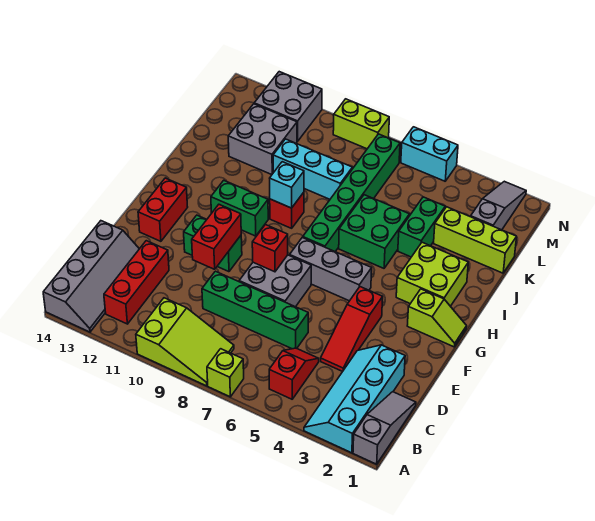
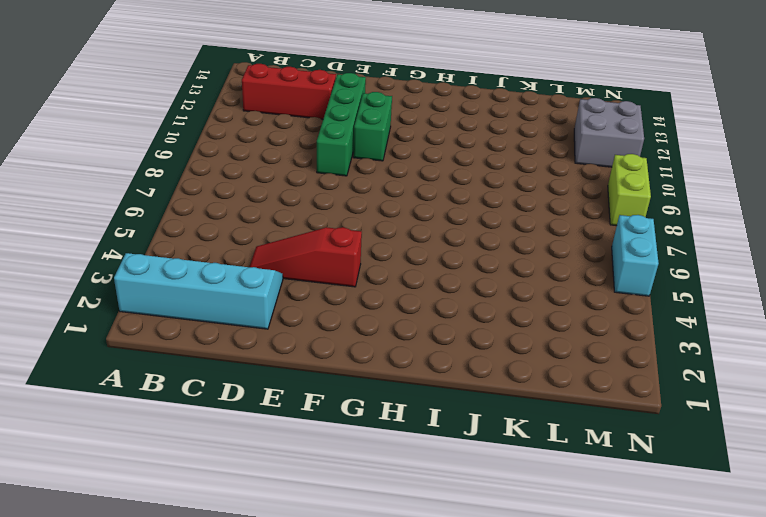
green brick E9:E12 level 1 -> green brick D6:D9 level 1
none -> grey slope A1:C1 level 1 top A
none -> lime brick A7 level 1
none -> lime slope A8:B10 level 1 top 10
none -> grey slope A13:D14 level 1 top 14

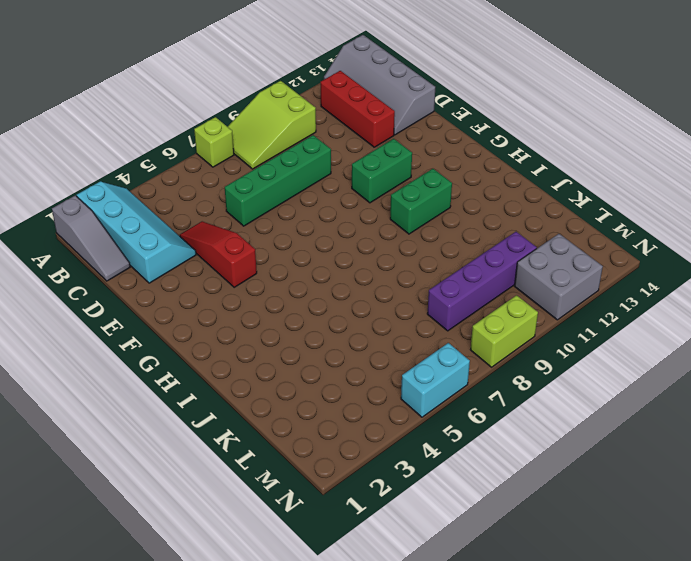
purple brick L8:L11 level 1 -> grey brick K11:L12 level 1
none -> red slope B5:C5 level 1 top B
none -> grey brick E7:F8 level 1
none -> red brick F13:G13 level 1
none -> lime slope G1:G2 level 1 top 2

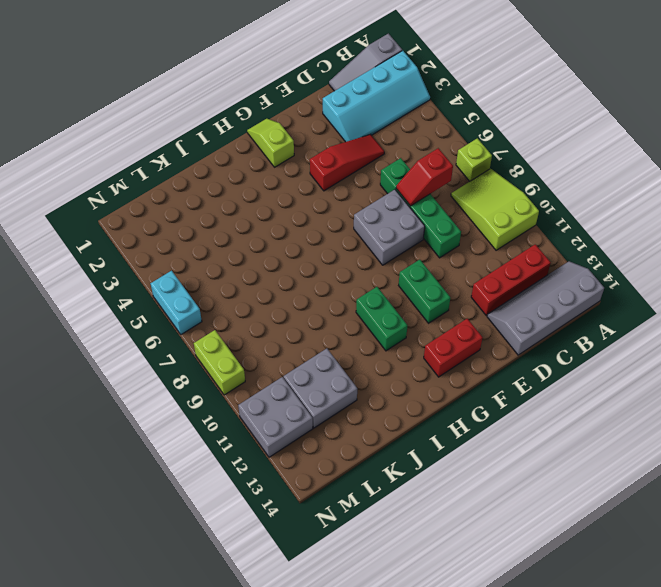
red slope C7:D7 level 2 top C -> red slope B5:C5 level 1 top B
none -> grey brick G5:G7 level 1
none -> lime brick H2:I3 level 1
none -> green brick H7:M7 level 1
none -> green brick I5:J6 level 1

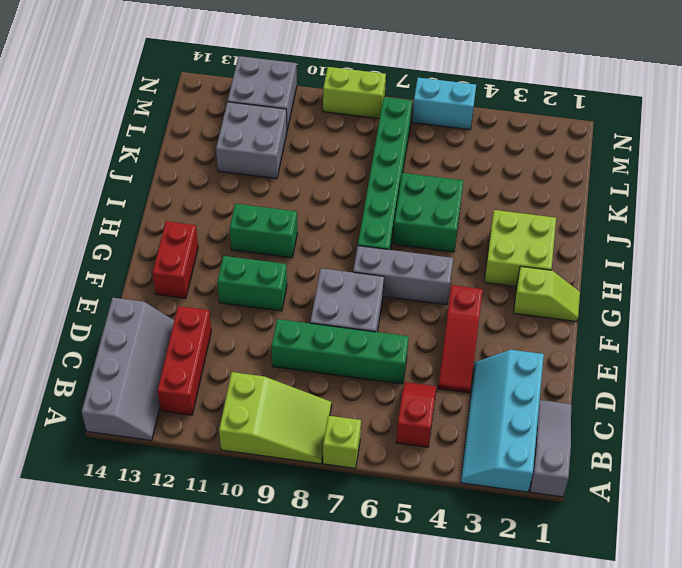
none -> red brick I9 level 1
none -> green brick J4:K4 level 1
none -> lime brick K1:K3 level 1
none -> cyan brick K8:K10 level 1

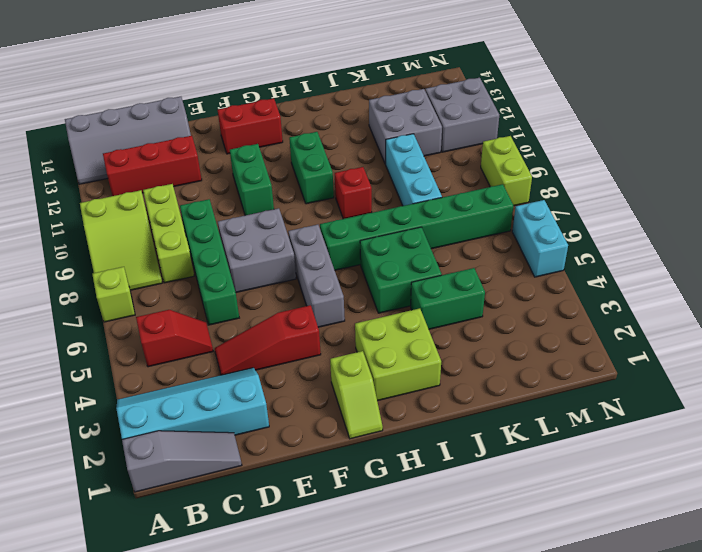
lime brick C8:C10 level 1 -> lime brick K1:K3 level 1
none -> grey slope L2:N2 level 1 top L
none -> red brick E10:F10 level 2
none -> red brick F8 level 2
none -> cyan brick I9 level 2

